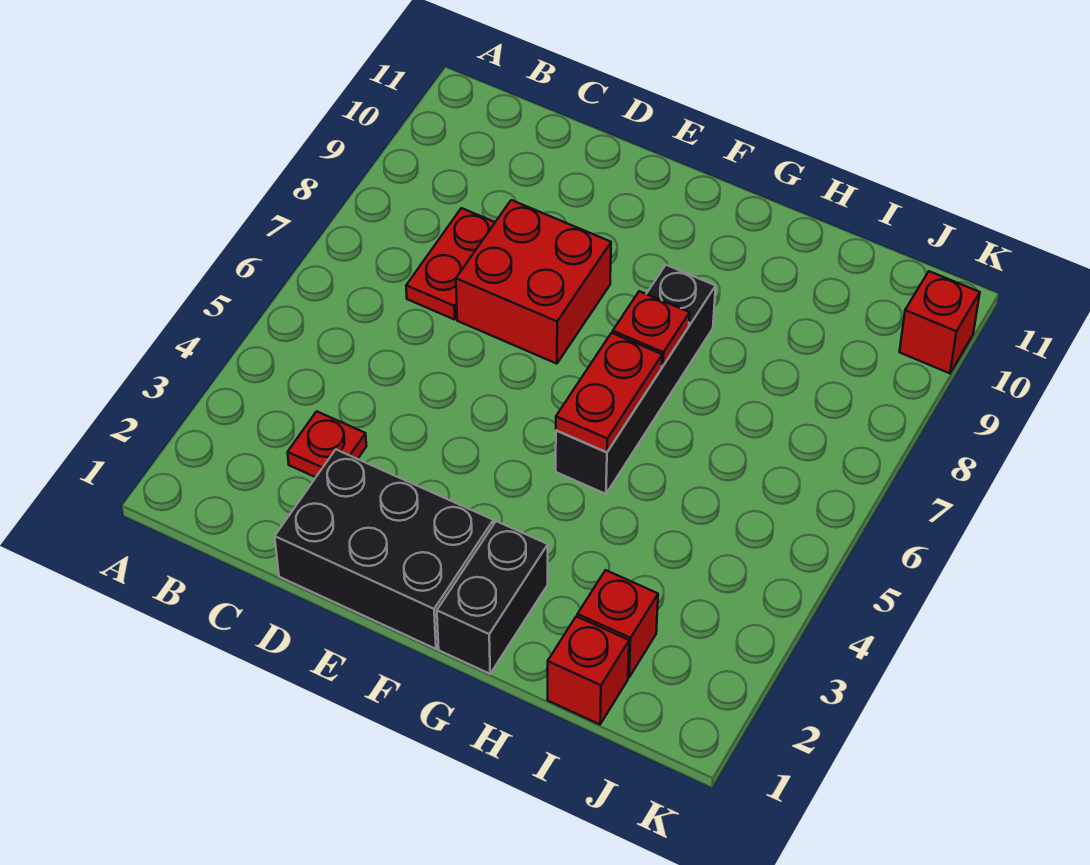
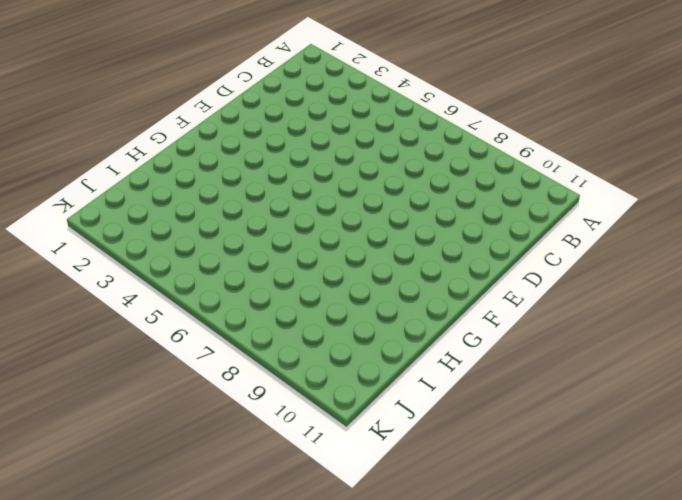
none -> red plate C3 level 1
none -> red plate C7:C8 level 1

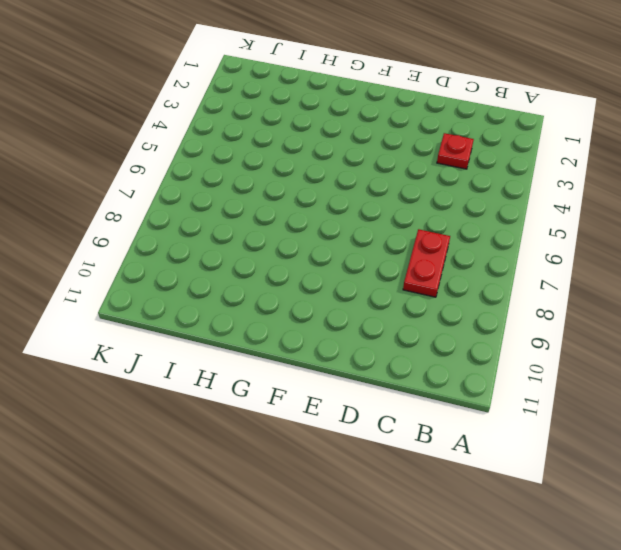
none -> black brick D1:F2 level 1
none -> red brick D7:E8 level 1

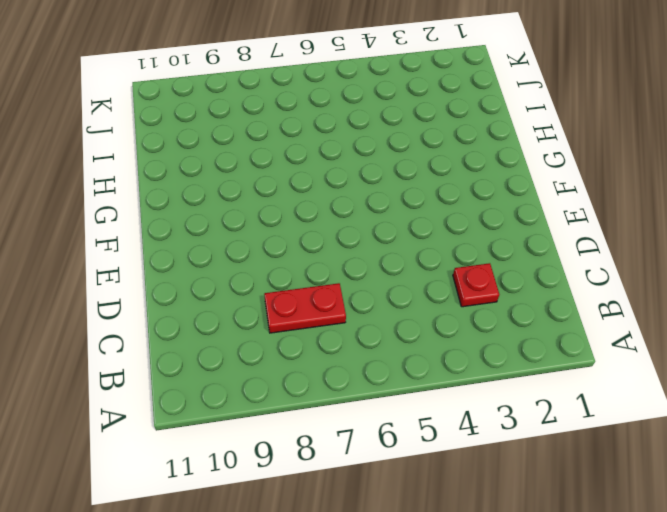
none -> black brick D1:F2 level 1
none -> red brick D7:E8 level 1

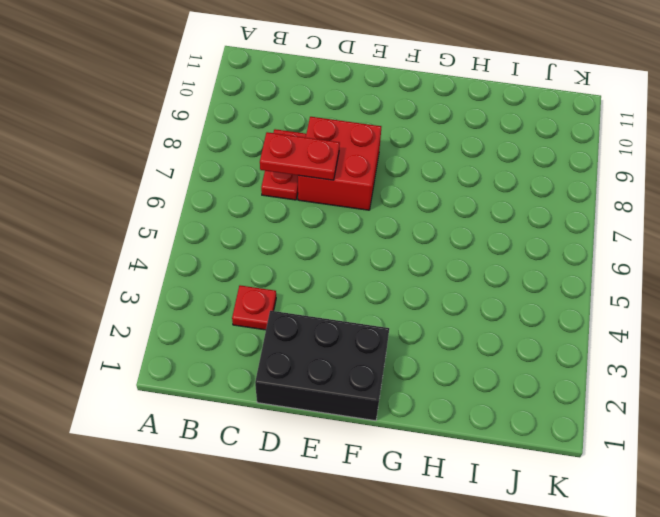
red plate C7:D7 level 2 -> red plate G5:G6 level 2
none -> black brick G1:G2 level 1
none -> black brick G5:G8 level 1

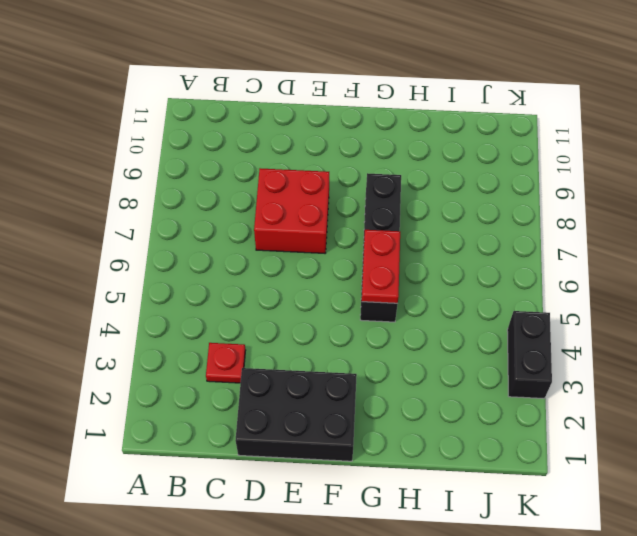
black brick K3:K4 level 1 -> black brick G1:G2 level 1
none -> red plate C7:C8 level 1
none -> red brick I1 level 1

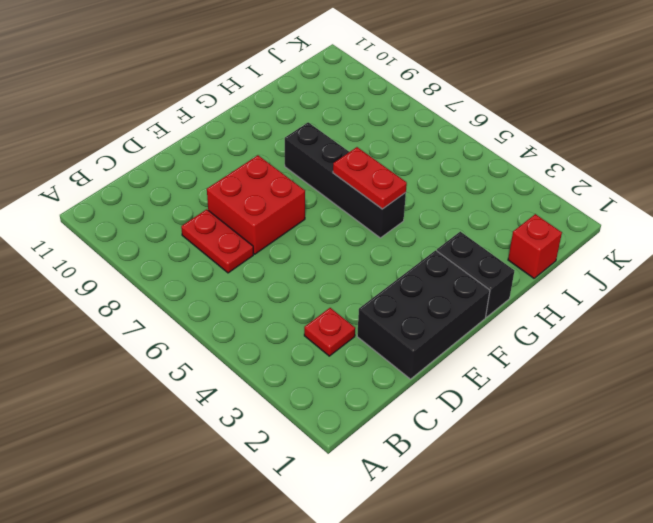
none -> red brick I2 level 1
none -> red brick K10 level 1

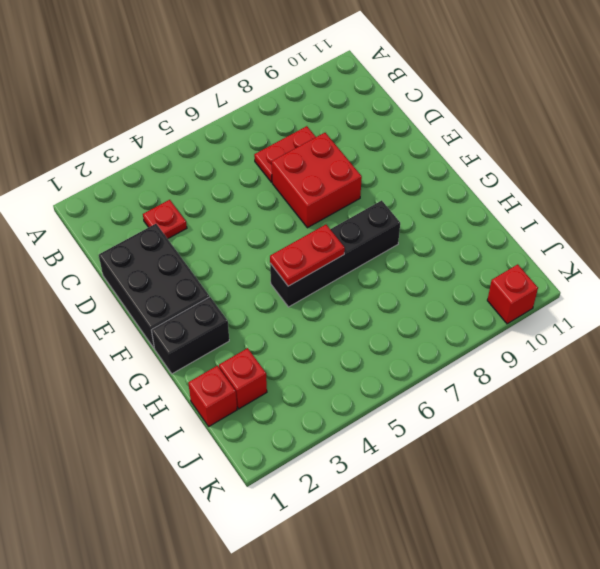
none -> red plate G7 level 2

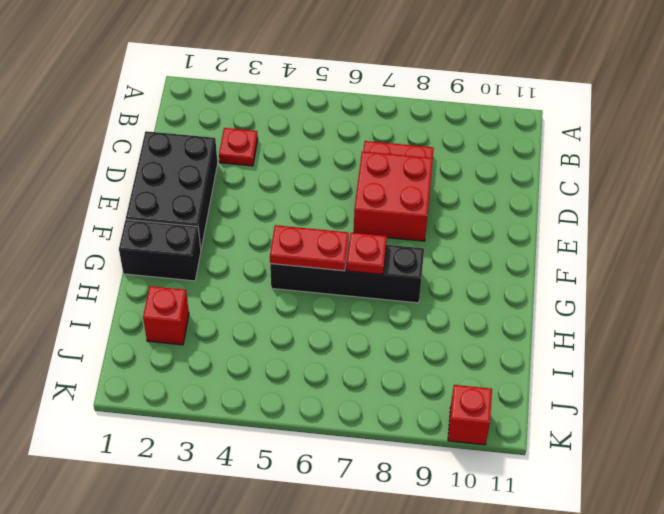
none -> red brick I1 level 1

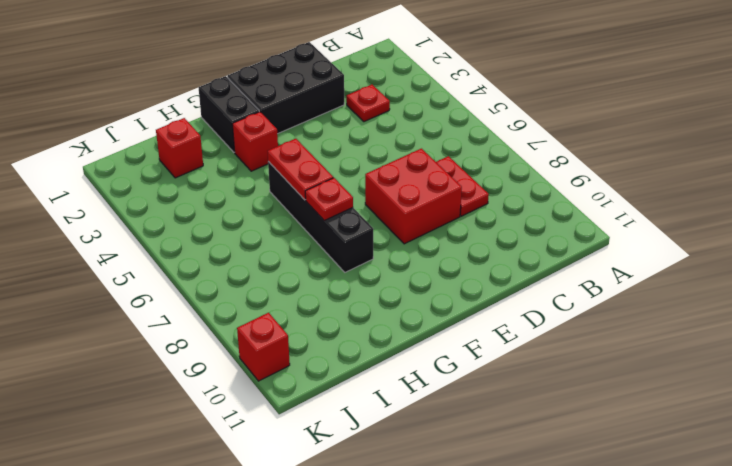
red brick G3 level 1 -> red brick I1 level 1

